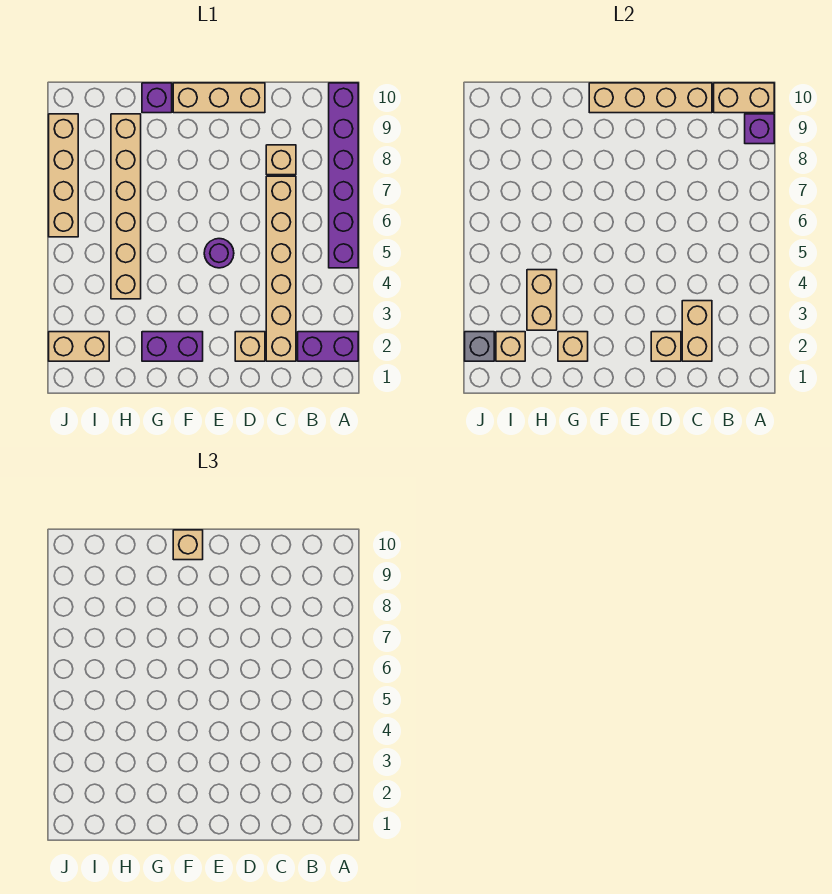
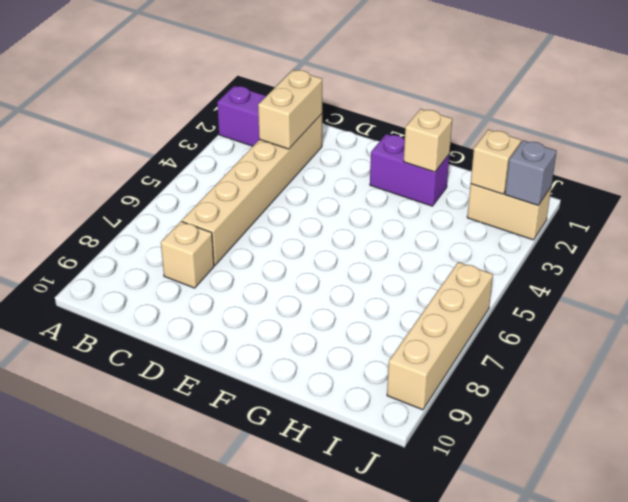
none -> purple brick A5:A10 level 1
none -> tan brick D2 level 1
none -> tan brick D10:F10 level 1

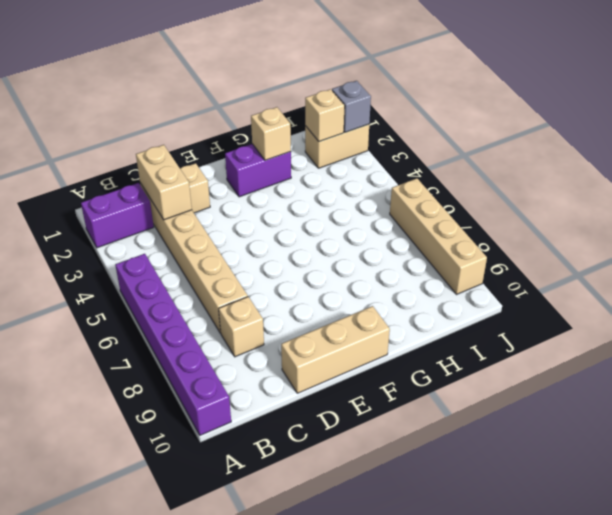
none -> purple round brick E5 level 1
none -> purple brick G10 level 1
none -> tan brick H4:H9 level 1

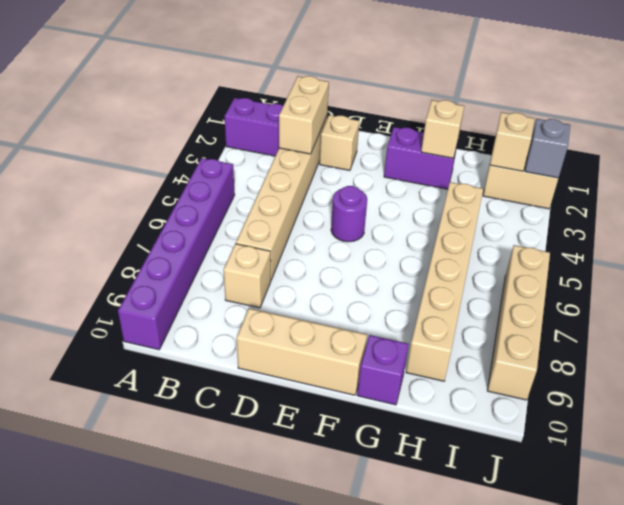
none -> purple brick A9 level 2
none -> tan brick A10:B10 level 2
none -> tan brick C10:F10 level 2

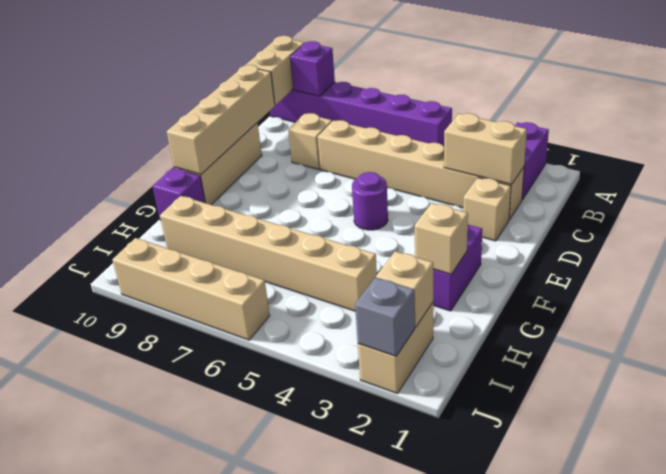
none -> tan brick D2 level 2
none -> tan brick H3:H4 level 2
none -> tan brick F10 level 3

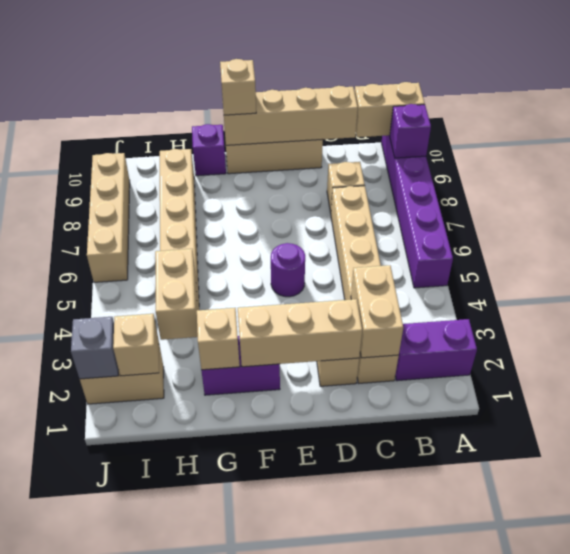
tan brick D2:F2 level 2 -> tan brick D2 level 2

